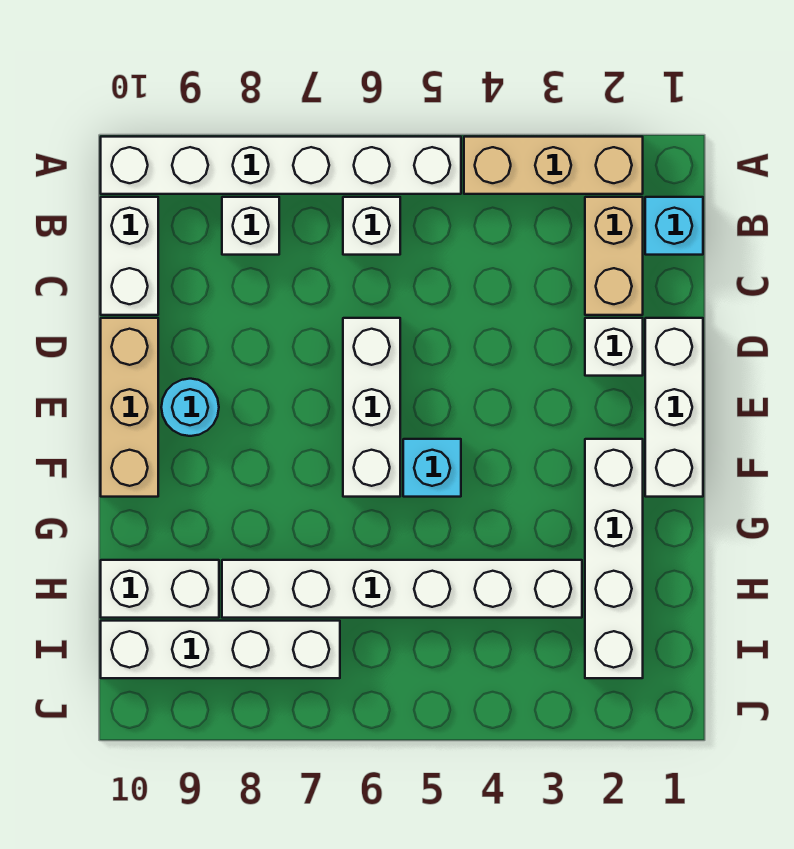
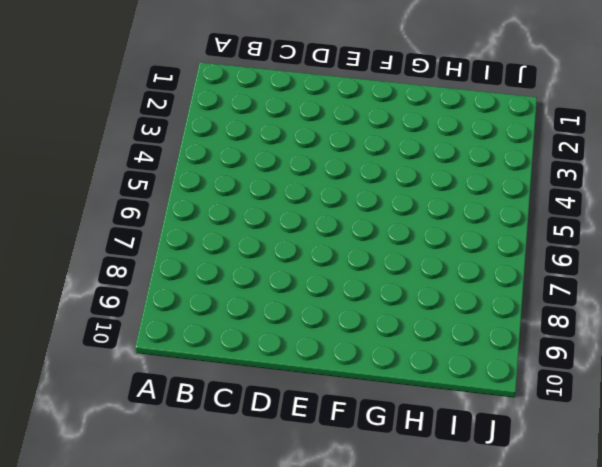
none -> tan brick A2:A4 level 1
none -> white brick A5:A10 level 1
none -> cyan brick B1 level 1

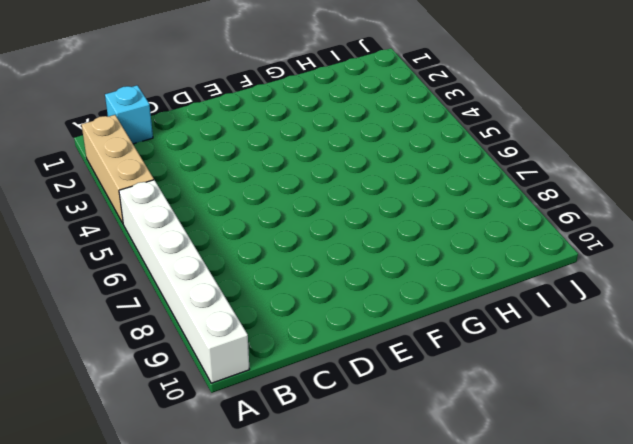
none -> tan brick B2:C2 level 1
none -> white brick B6 level 1
none -> white brick B8 level 1

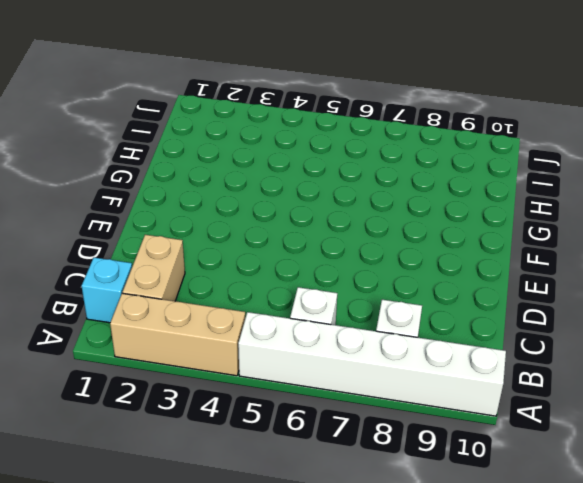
none -> white brick B10:C10 level 1
none -> white brick D1:F1 level 1
none -> white brick D2 level 1

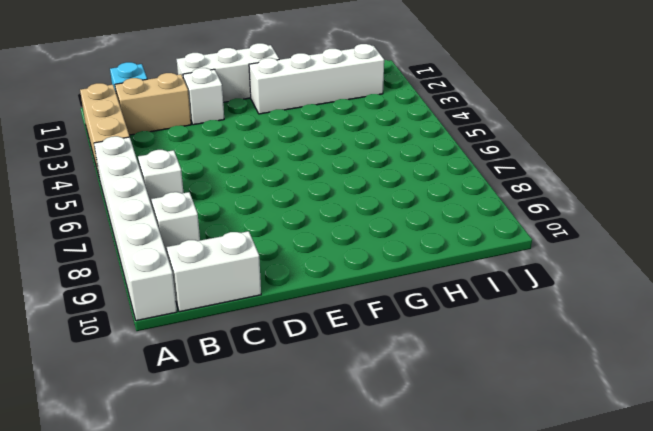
none -> white brick D6:F6 level 1
none -> tan brick D10:F10 level 1
none -> cyan round brick E9 level 1

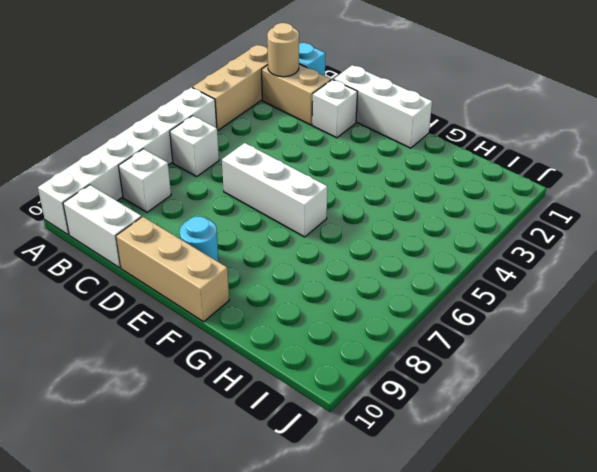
tan round brick B2 level 2 -> none
none -> white brick F2:I2 level 1
none -> cyan brick F5 level 1
none -> white brick H3:H8 level 1

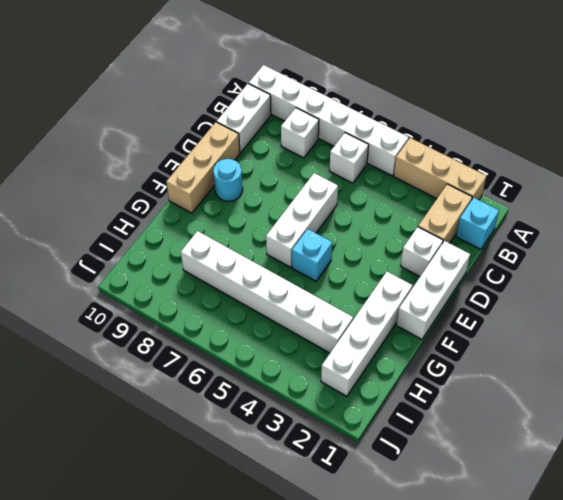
none -> white brick H9:H10 level 1
none -> white brick I7:I10 level 1

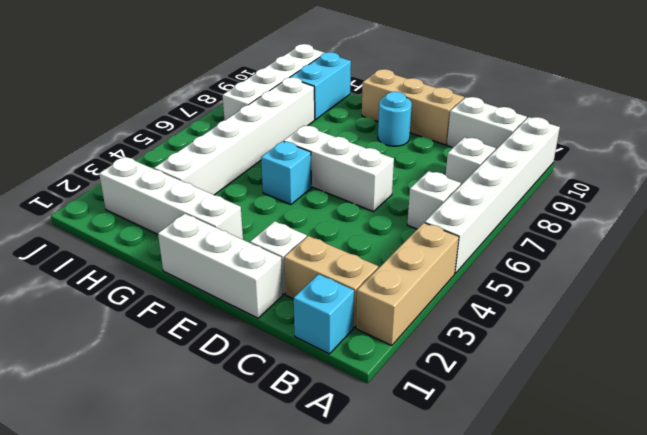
cyan brick H9:H10 level 1 -> white brick H9:H10 level 1

